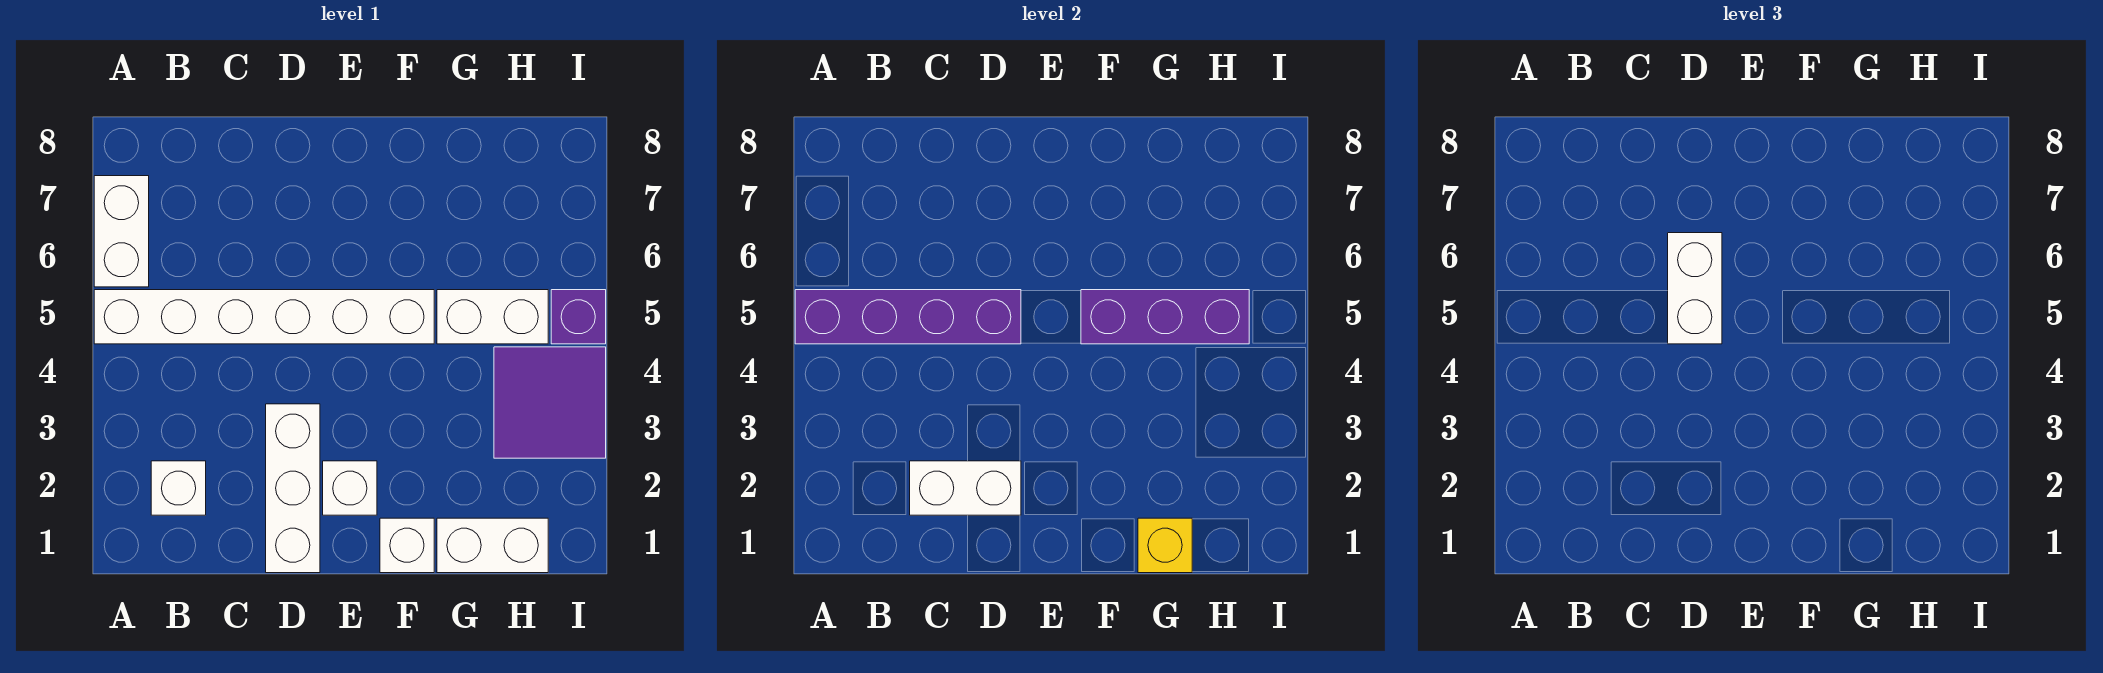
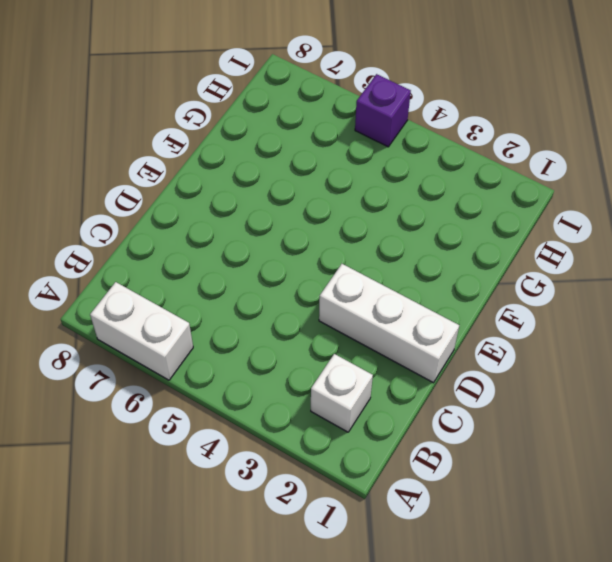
none -> white brick A5:F5 level 1
none -> white brick E2 level 1
none -> white brick F1 level 1

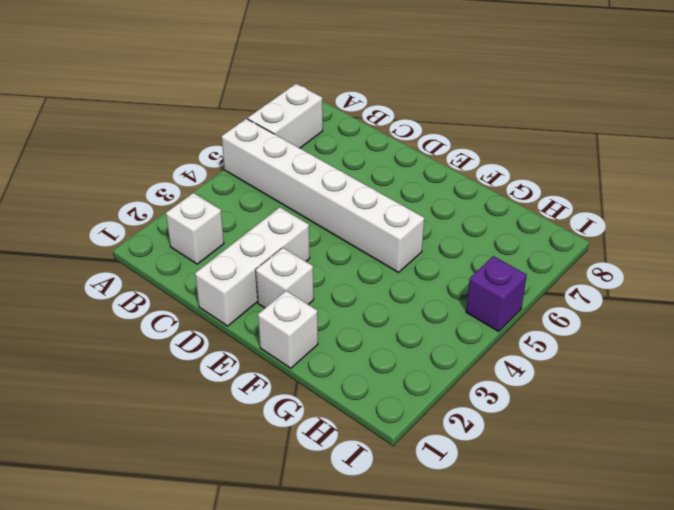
none -> white brick G1:H1 level 1
none -> white brick G5:H5 level 1
none -> purple tile H3:I4 level 1

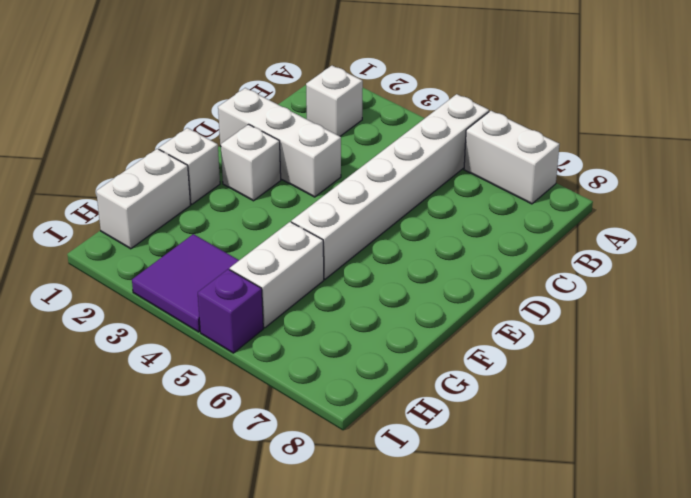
none -> purple brick A5:D5 level 2
none -> white brick C2:D2 level 2
none -> purple brick F5:H5 level 2

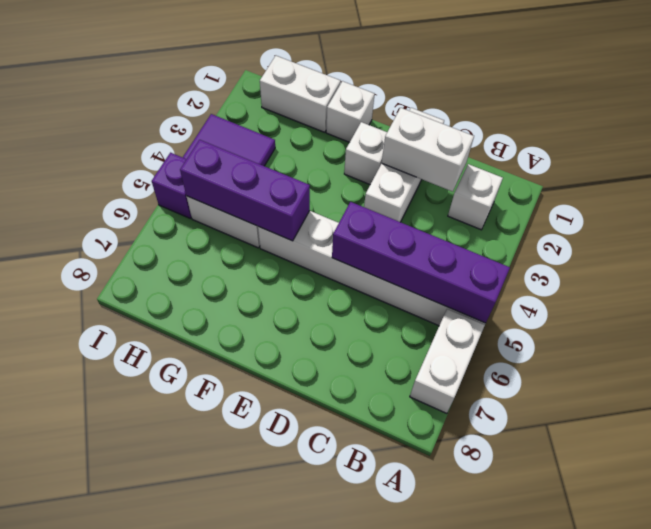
none -> yellow brick G1 level 2
none -> white brick D5:D6 level 3

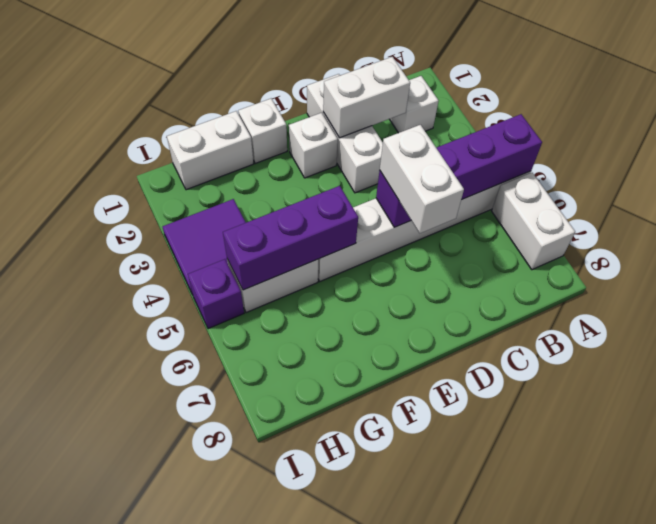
none -> yellow brick G1 level 2

